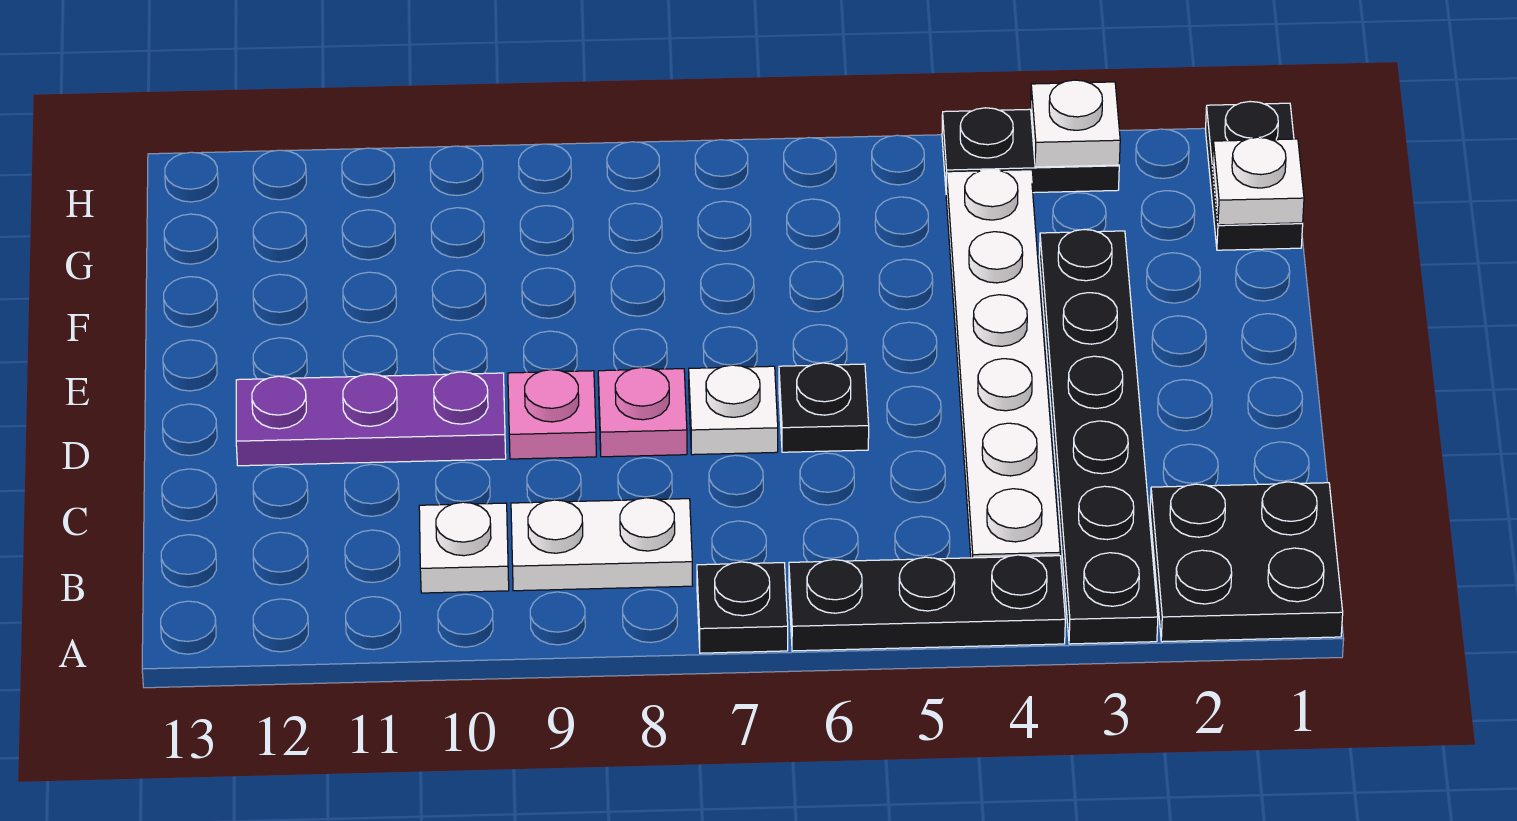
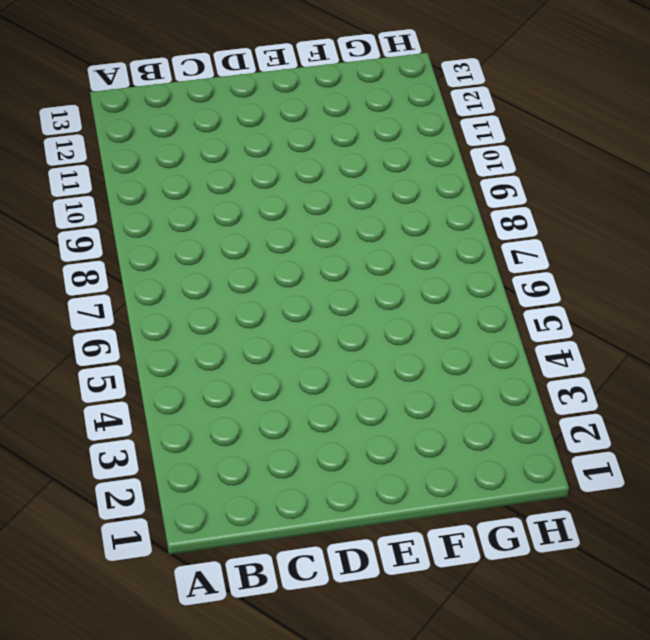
none -> black plate A1:B2 level 1
none -> black plate A3:F3 level 1
none -> black plate A4:A6 level 1

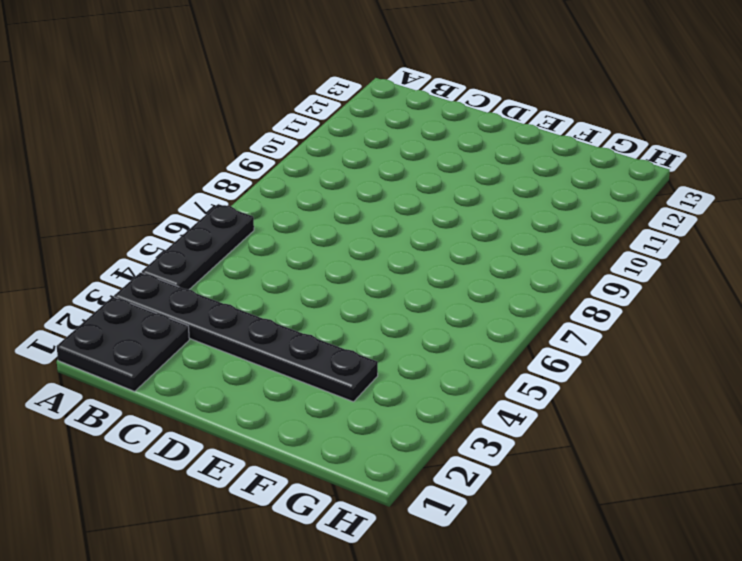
none -> black plate A7 level 1
none -> white plate B4:G4 level 1
none -> white plate B8:B9 level 1

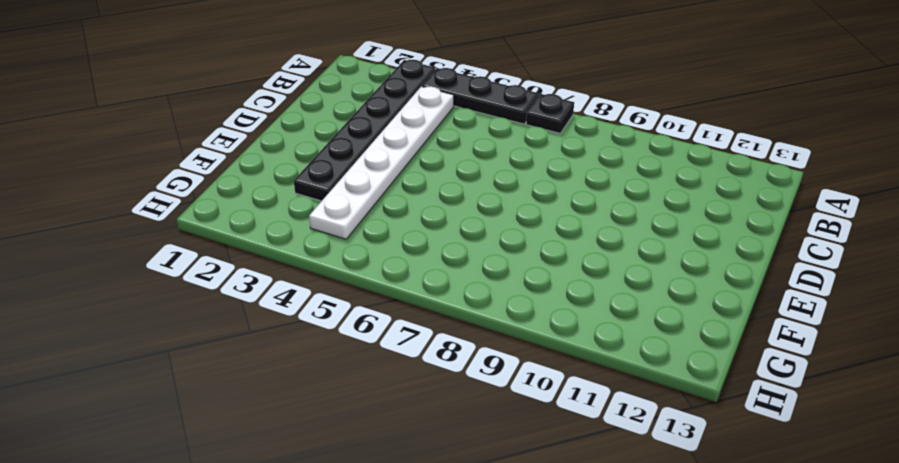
none -> black plate A1:B2 level 1
none -> white plate B8:B9 level 1
none -> white plate B10 level 1

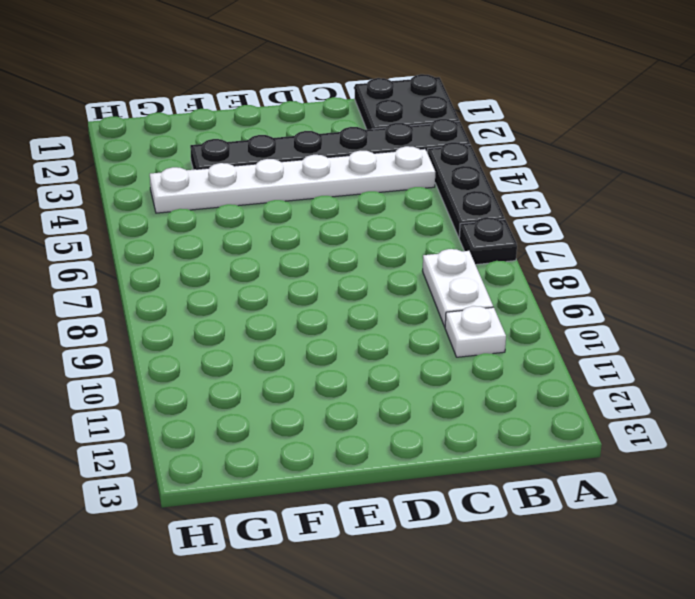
none -> black plate D6 level 1
none -> white plate D7 level 1
none -> pink plate D8 level 1

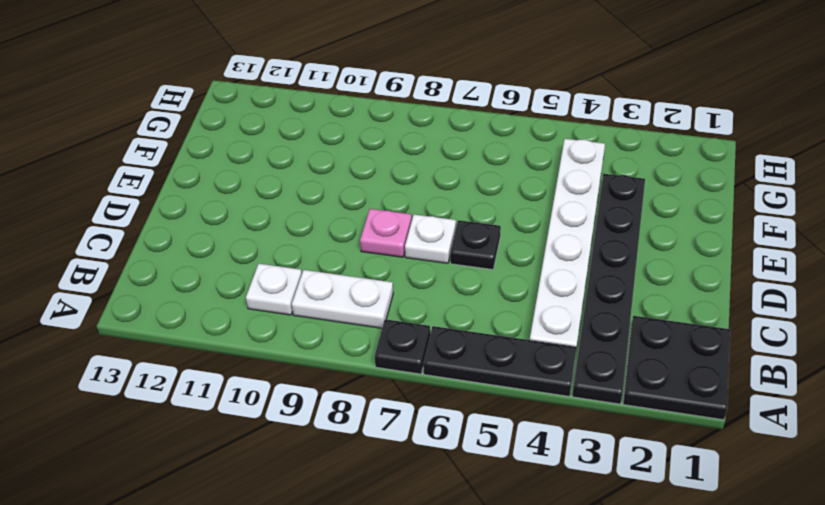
none -> pink plate D9 level 1
none -> purple plate D10:D12 level 1
none -> black plate G1:H1 level 1

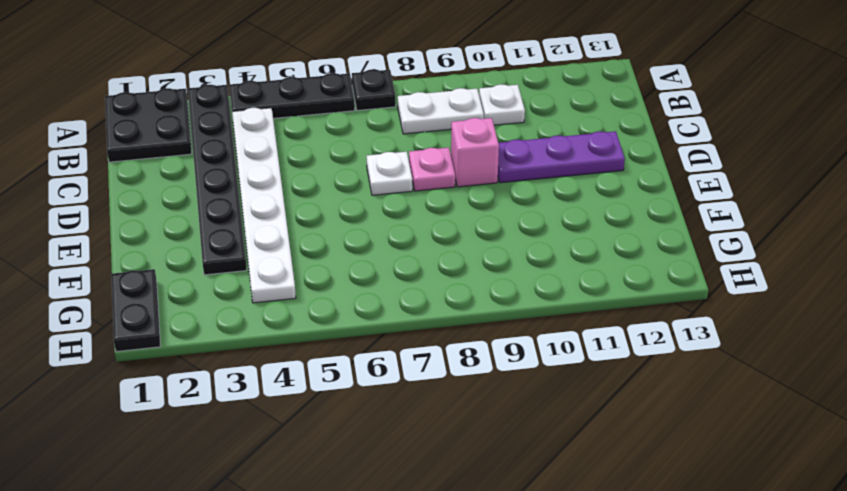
pink brick D9 level 1 -> pink plate D9 level 1
none -> black plate D6 level 1
none -> black plate H3:H4 level 1
none -> white plate G1 level 2

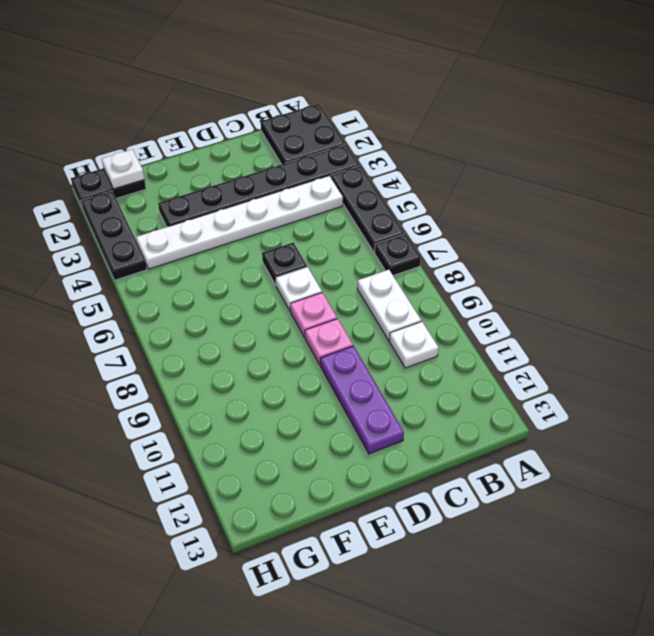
black plate H2:H4 level 1 -> black plate H3:H4 level 1
none -> white plate H3 level 2

